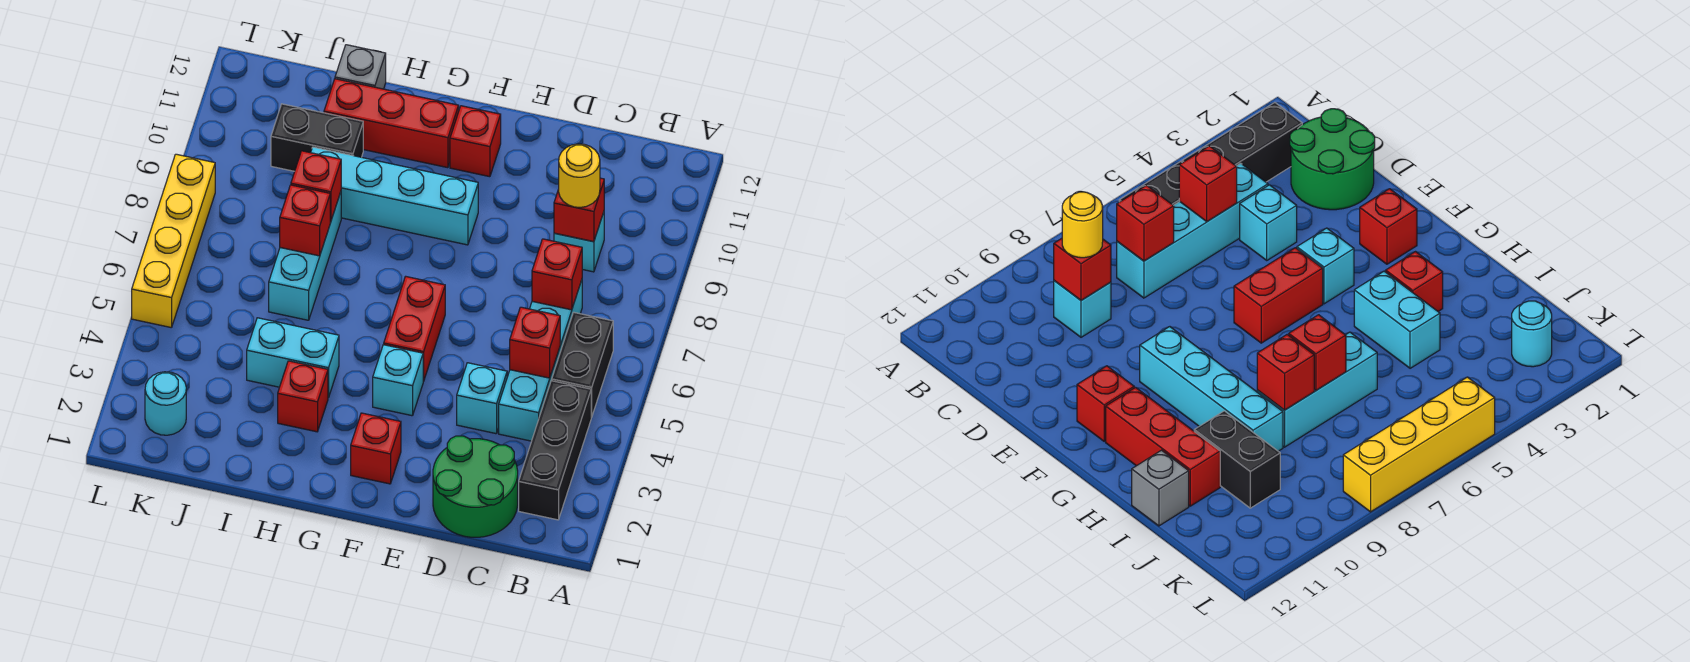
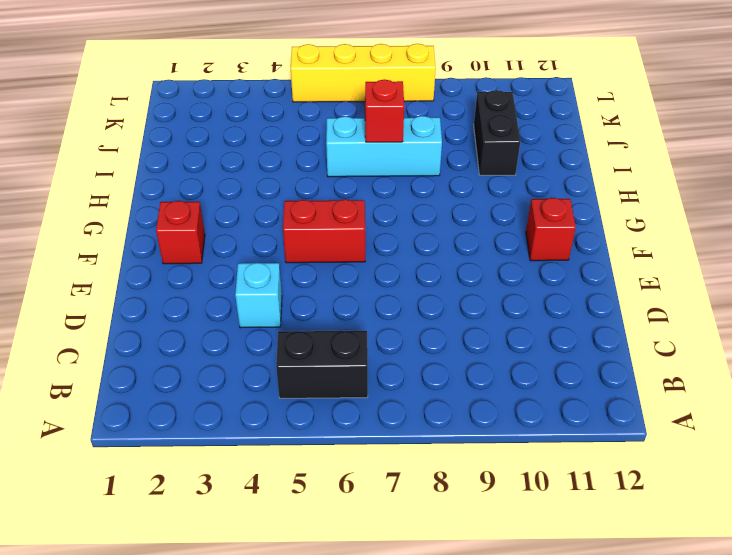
none -> black brick B2:B4 level 1
none -> green round brick C1:D2 level 1
none -> cyan brick C4:C7 level 1

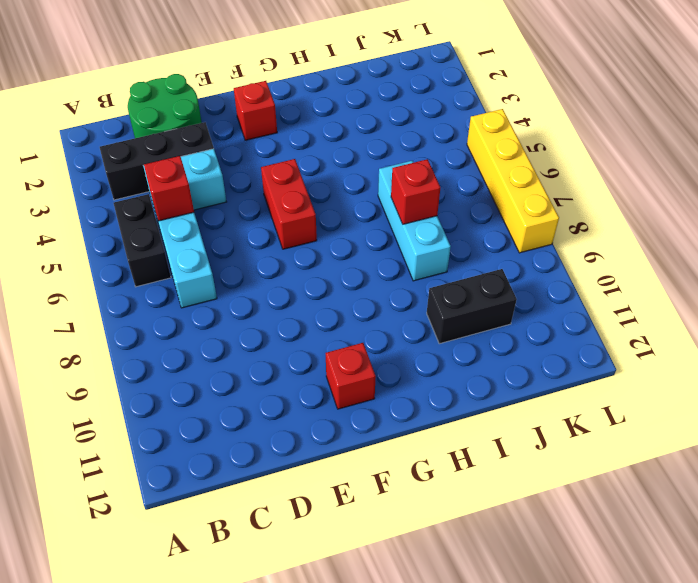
black brick B3:D3 level 1 -> black brick B2:B4 level 1
none -> cyan brick C9 level 1
none -> cyan brick F4 level 1
none -> cyan brick F9:I9 level 1

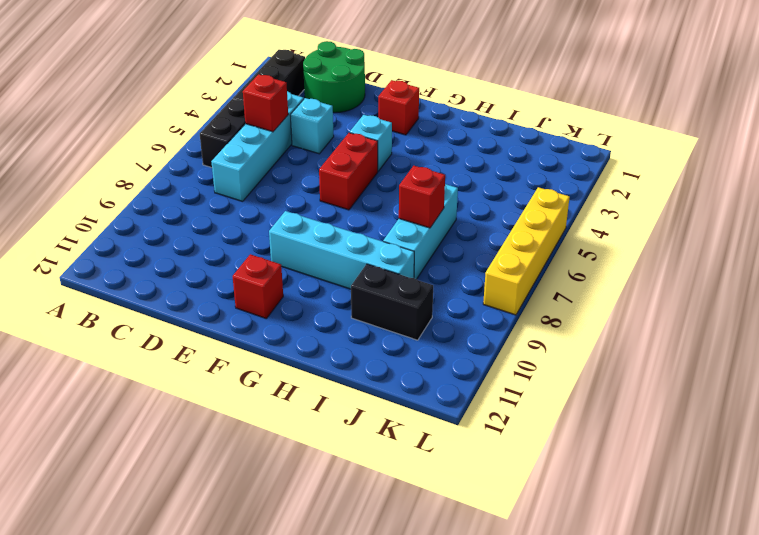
none -> cyan brick C9 level 1
none -> red brick G11:I11 level 1
none -> red brick H3 level 1

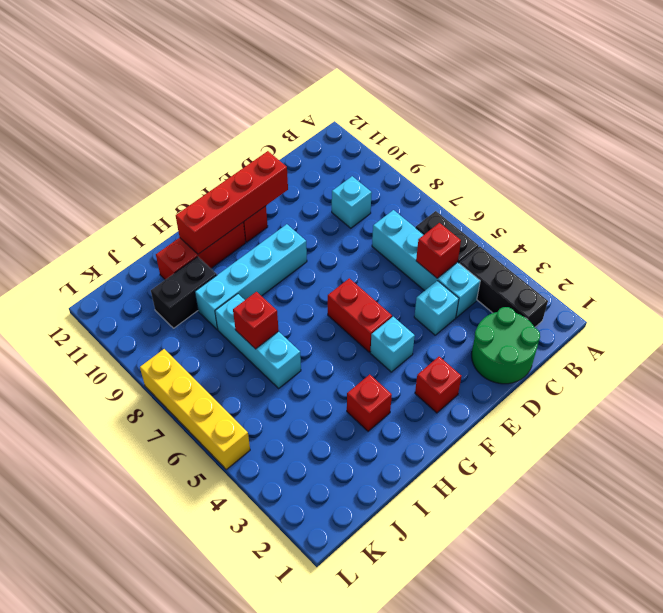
red brick E11:H11 level 2 -> none
none -> cyan brick H4:I4 level 1
none -> grey brick I12 level 1
none -> cyan round brick K2 level 1

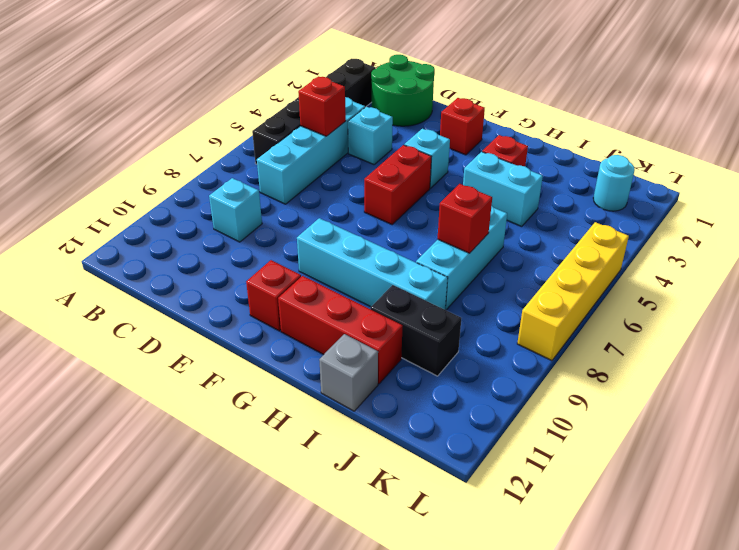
none -> red brick C7 level 2
none -> red brick C9 level 2
none -> red brick I8 level 2

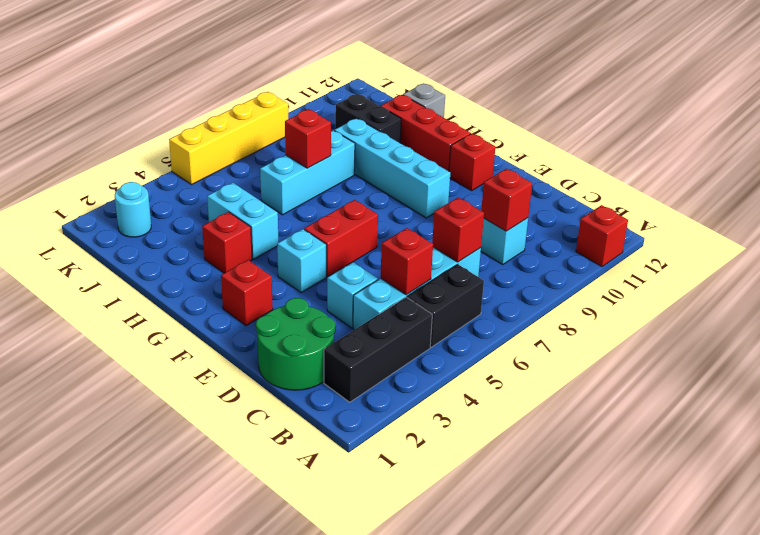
red brick A11 level 1 -> red brick I8 level 2
none -> yellow round brick C9 level 3

